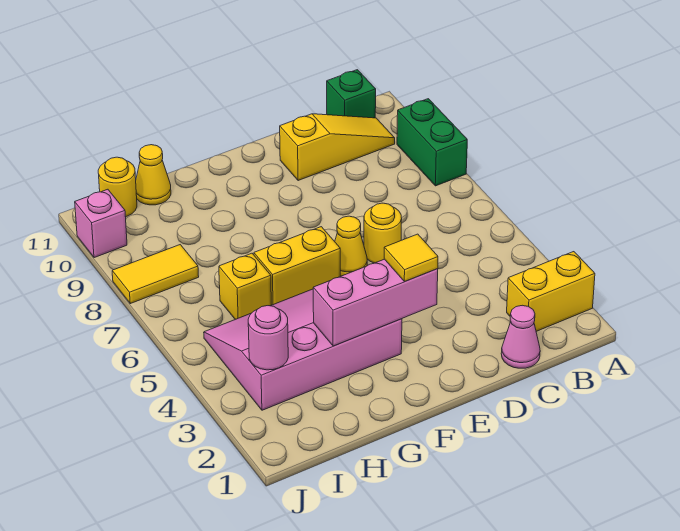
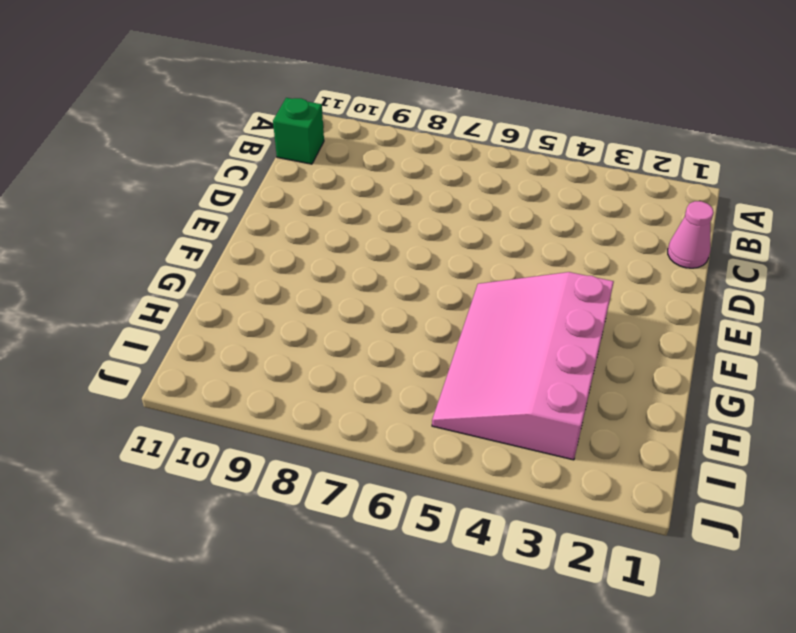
none -> yellow brick A2:B2 level 1
none -> green brick A8:A9 level 1
none -> yellow slope B10:D10 level 1 top D

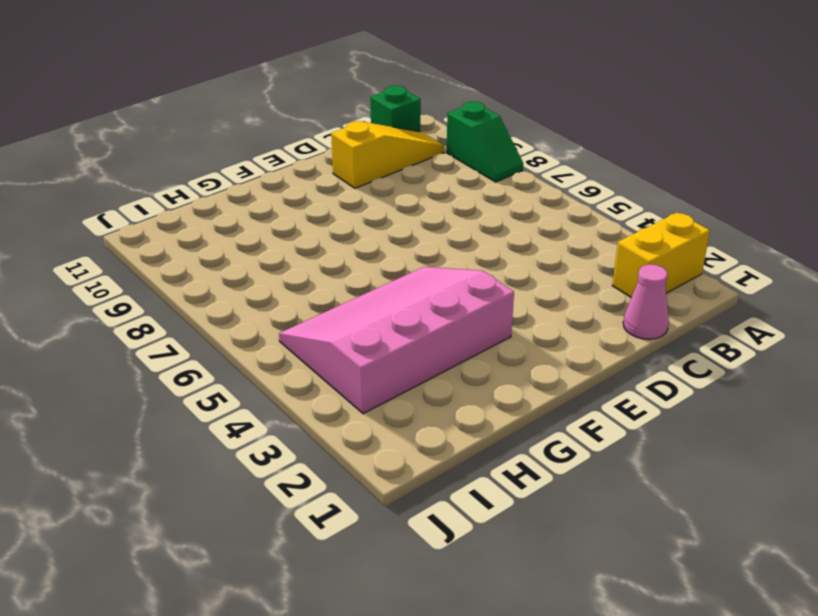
green slope A8:A9 level 1 top 9 -> green brick A8:A9 level 1
none -> yellow round brick D6 level 1
none -> yellow cone E6 level 1
none -> yellow brick F6:G6 level 1

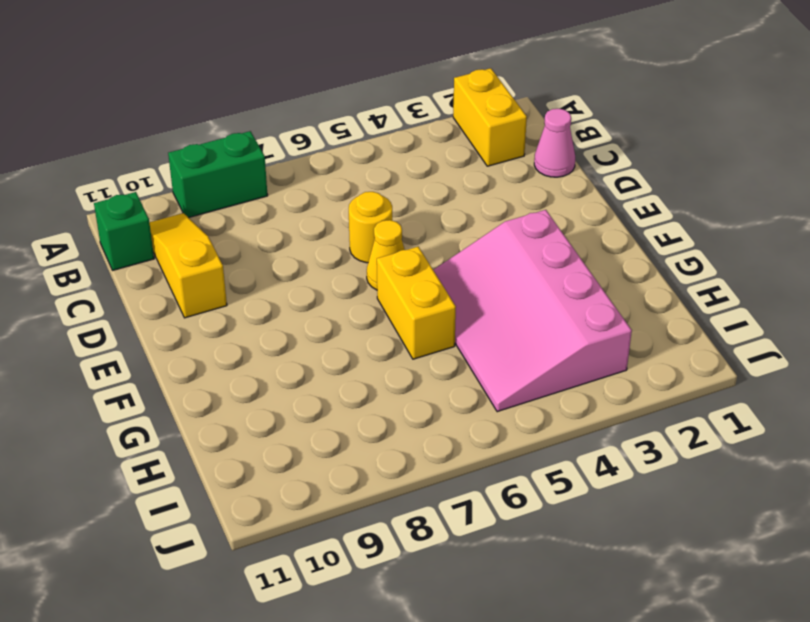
none -> yellow brick H6 level 1
none -> yellow cone H11 level 1
none -> yellow tile I8:J8 level 1

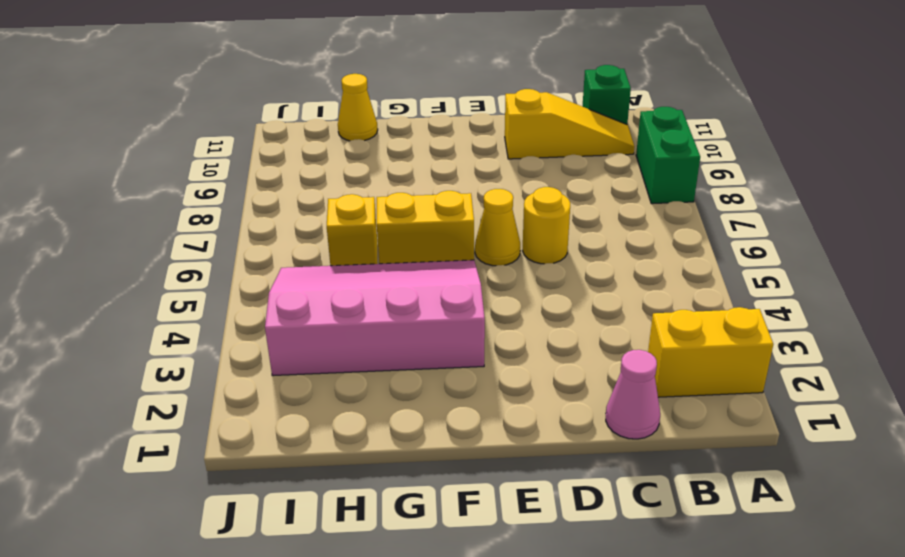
none -> yellow tile I8:J8 level 1
none -> yellow round brick I11 level 1
none -> pink brick J10 level 1

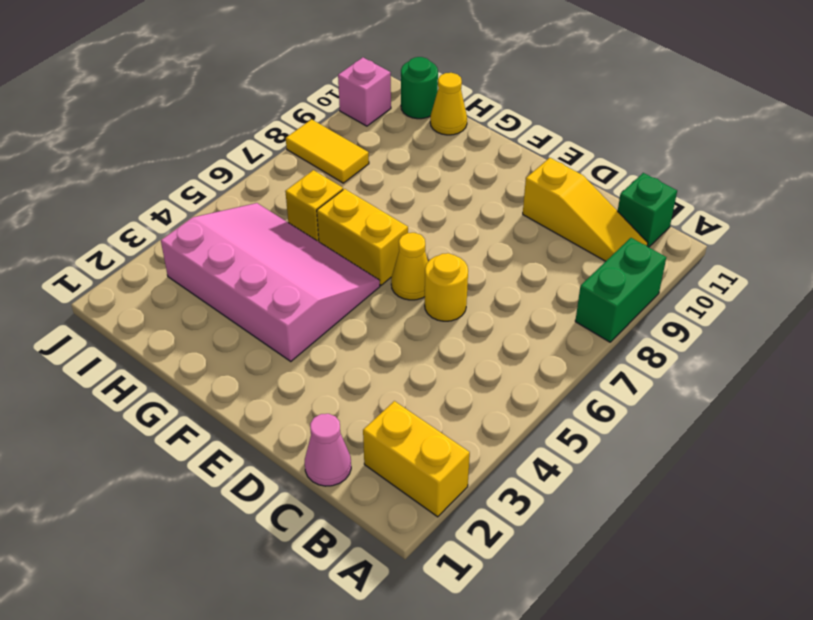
green round brick I11 level 1 -> yellow round brick I11 level 1
none -> pink brick E3:G3 level 2
none -> pink round brick I3 level 2
none -> yellow tile E3 level 3

